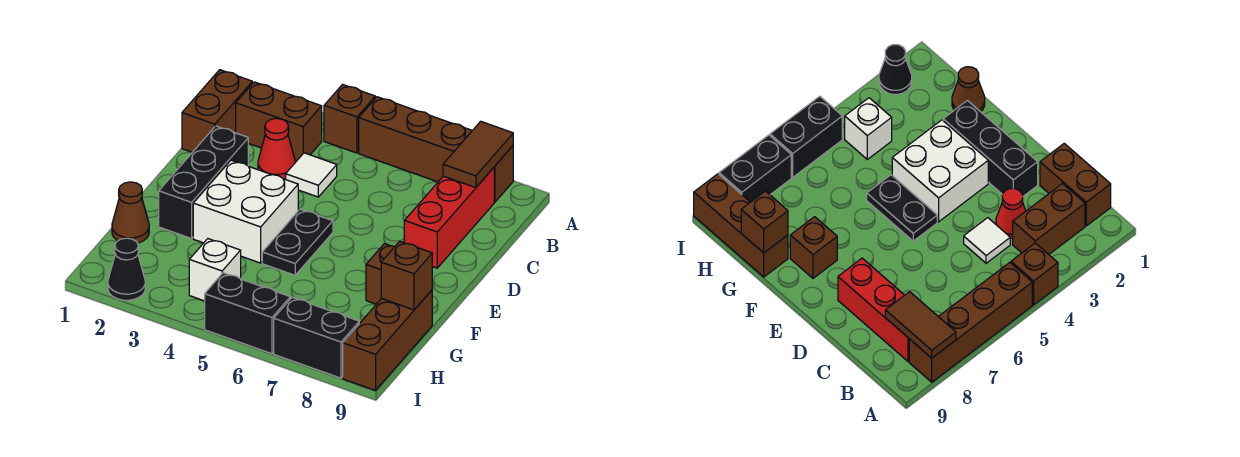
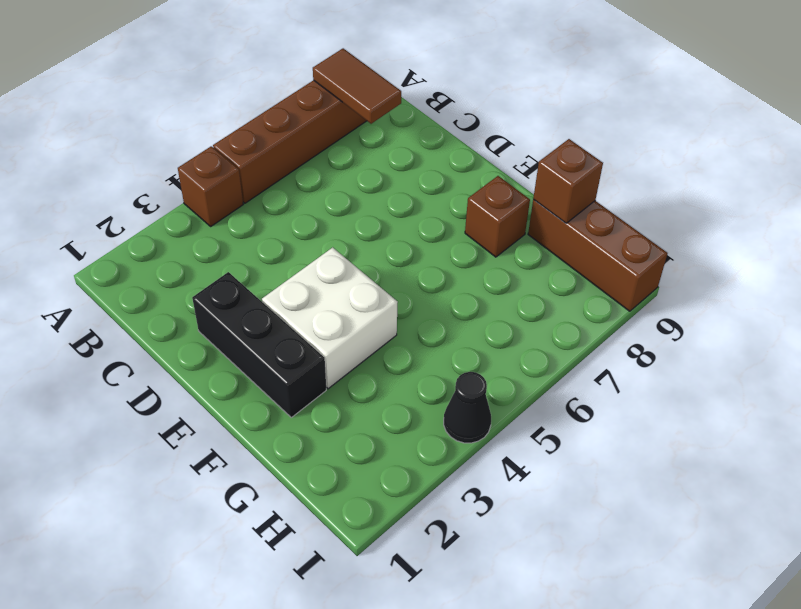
black cone I4 level 1 -> black cone I2 level 1
none -> brown brick B1:C1 level 1
none -> brown brick B2:B3 level 1
none -> red brick B8:D8 level 1

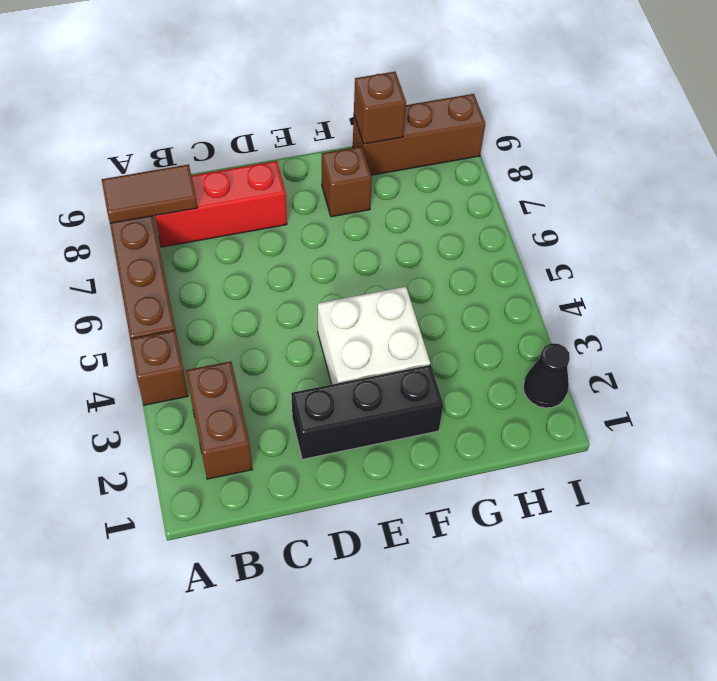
none -> brown brick B1:C1 level 1
none -> red cone C3 level 1
none -> white tile C4 level 1

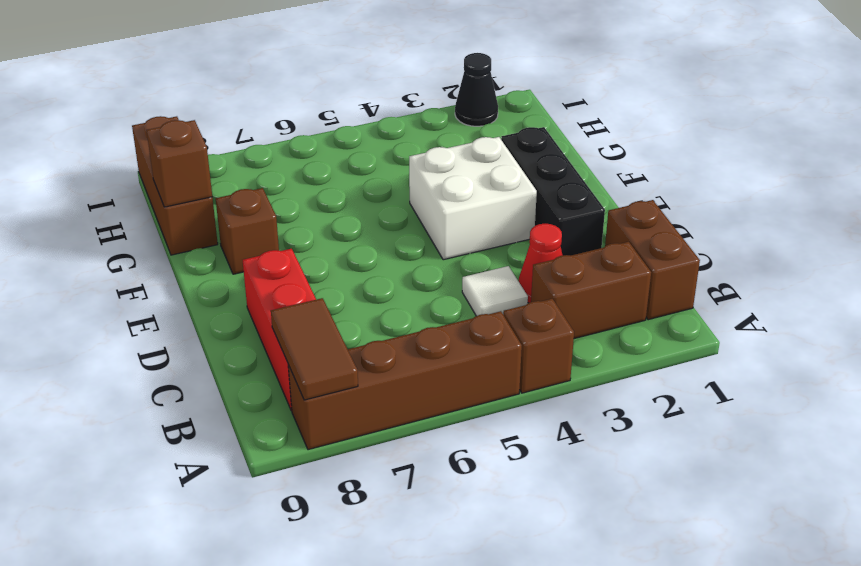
none -> black plate E5:F5 level 1
none -> brown cone G1 level 1
none -> white brick H4 level 1

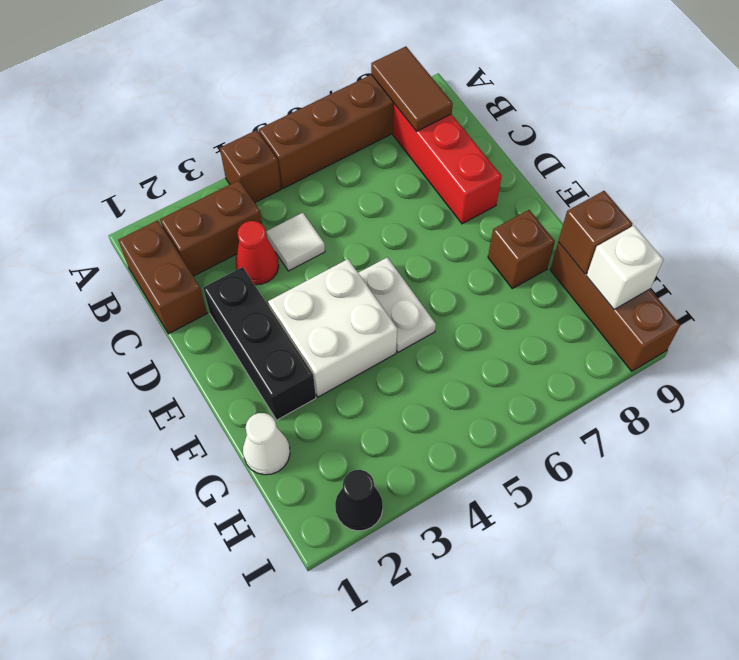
white plate E5:F5 level 1 -> black plate E5:F5 level 1
white cone G1 level 1 -> brown cone G1 level 1
white brick H9 level 2 -> white brick H4 level 1
none -> black brick I5:I6 level 1
none -> black brick I7:I8 level 1

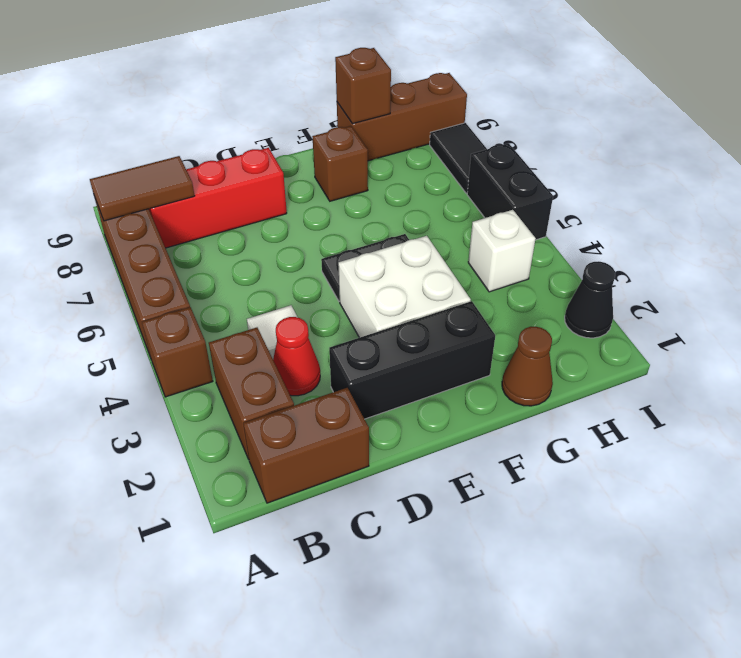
black tile I7:I8 level 1 -> black brick I7:I8 level 1

